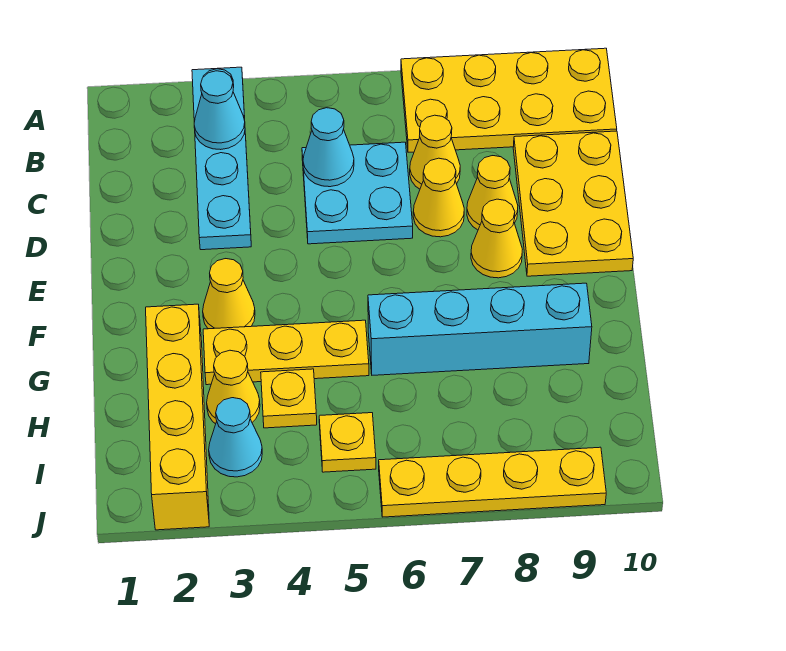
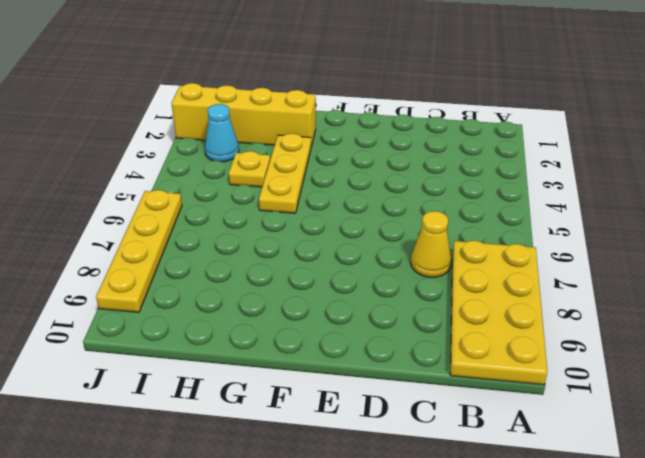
none -> cyan plate A3:D3 level 1
none -> cyan plate C5:D6 level 1
none -> yellow plate C9:E10 level 1

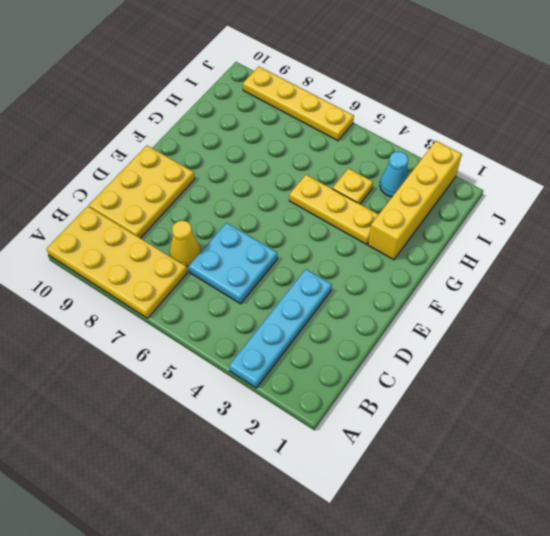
none -> yellow cone D7 level 1
none -> yellow cone D8 level 1
none -> yellow cone E8 level 1

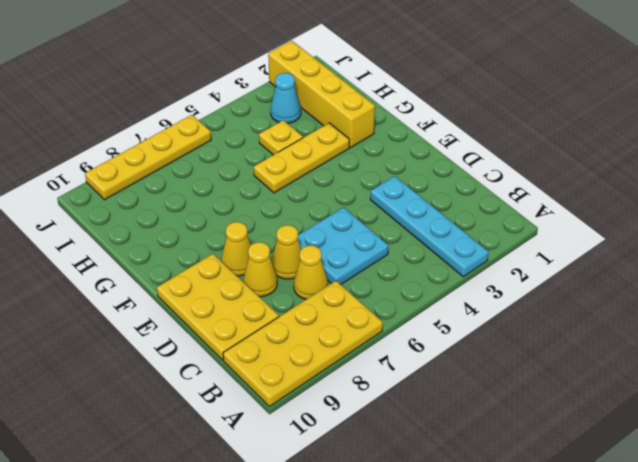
none -> yellow cone F3 level 1
none -> cyan brick G6:G9 level 1
none -> yellow cone H3 level 1

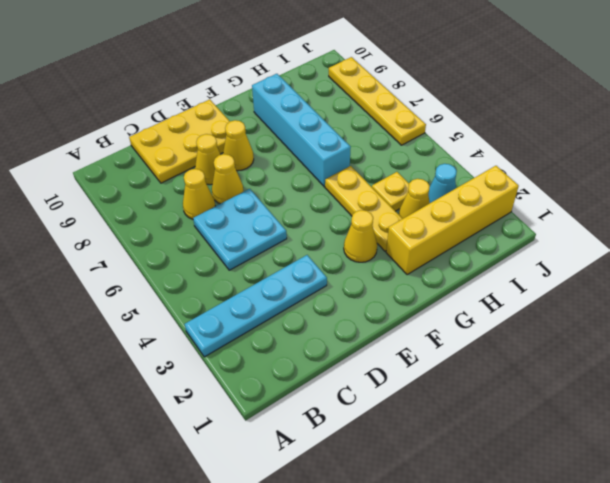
none -> yellow plate A7:B10 level 1
none -> yellow plate I5 level 1
none -> cyan cone B3 level 2

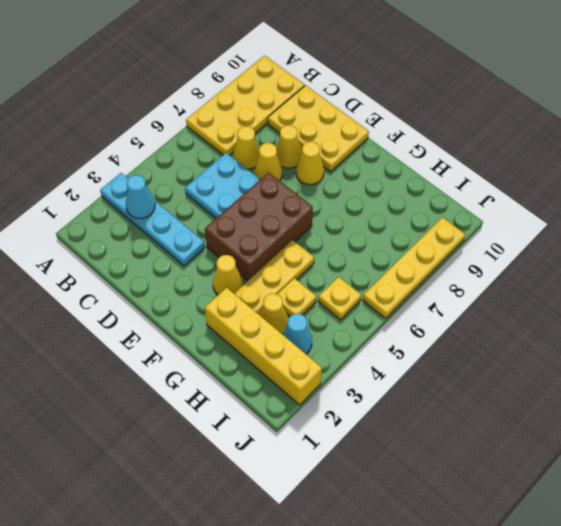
brown brick E4:F6 level 1 -> none
none -> cyan brick G6:G9 level 1
none -> cyan cone C5 level 2

